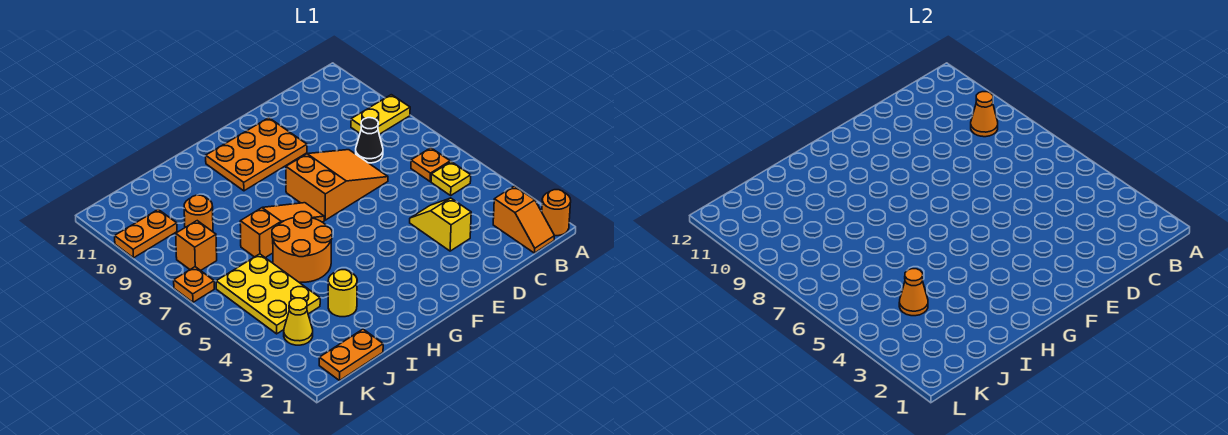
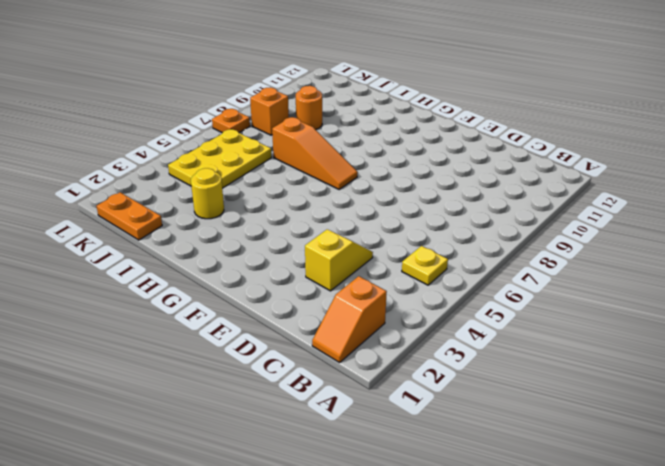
none -> orange round brick A1 level 1
none -> yellow plate A9:B9 level 1
none -> orange plate B6 level 1

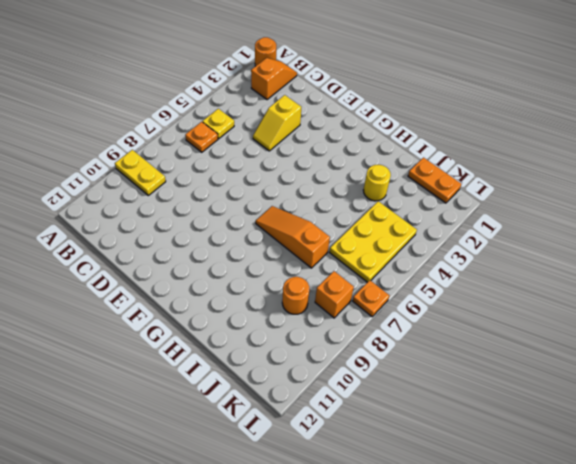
none -> black cone C8 level 1
none -> orange slope D7:F8 level 1 top F
none -> orange plate E10:G11 level 1

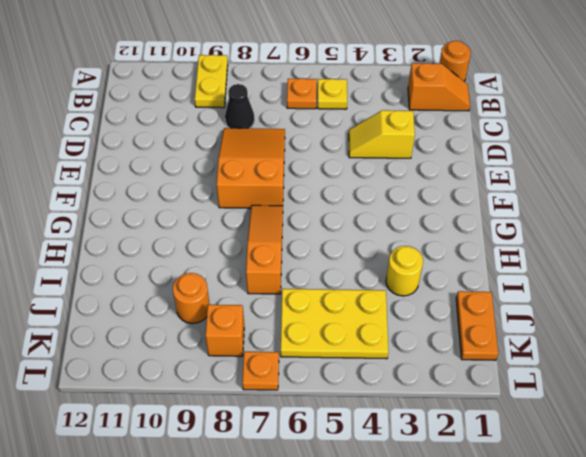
none -> orange plate E10:G11 level 1
none -> orange round brick H5:I6 level 1
none -> yellow cone K3 level 1

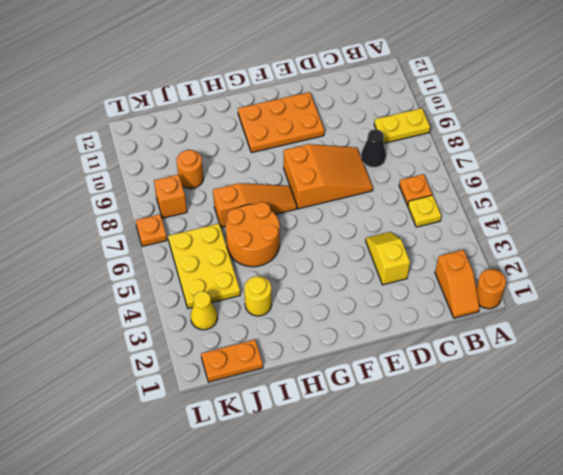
none -> orange plate K10:L10 level 1
none -> orange cone B9 level 2
none -> orange cone J4 level 2

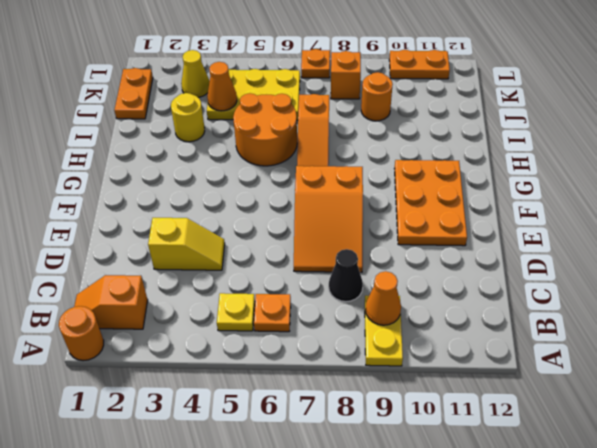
orange plate L10:L11 level 1 -> orange plate K10:L10 level 1

